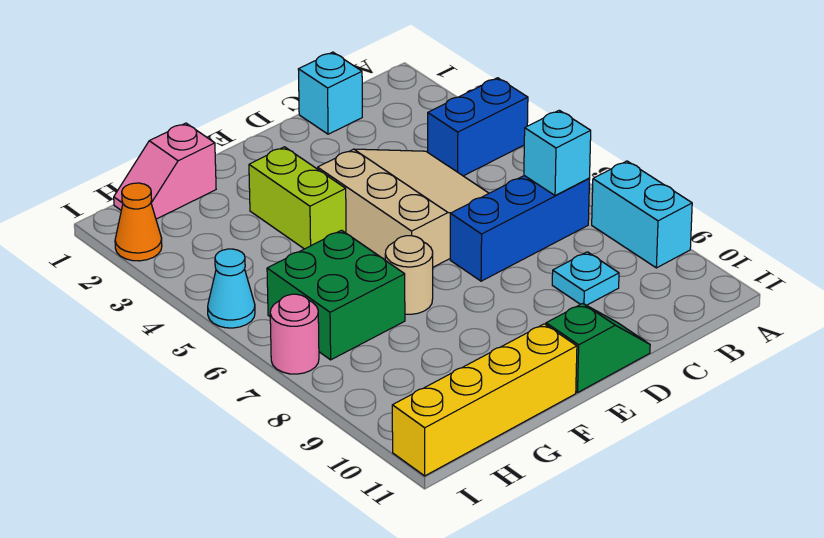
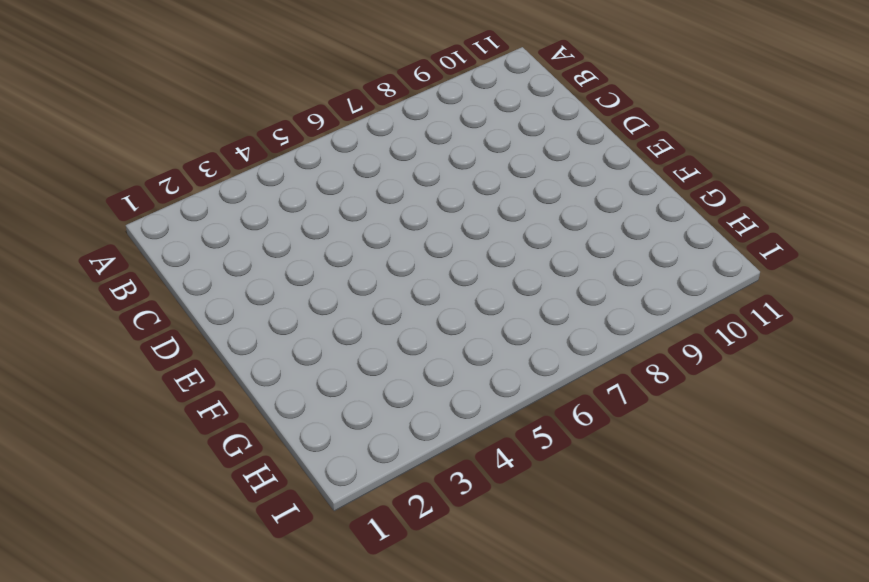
none -> blue brick A4:B4 level 1
none -> cyan brick A8:A9 level 1
none -> blue brick B7:D7 level 1

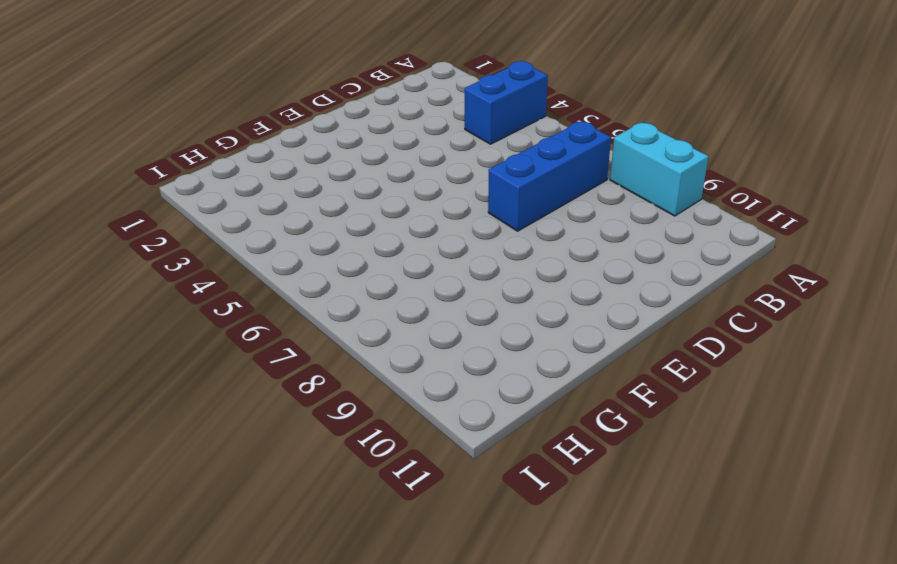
none -> cyan brick C1 level 1
none -> tan slope C4:E6 level 1 top E
none -> cyan plate C9 level 1

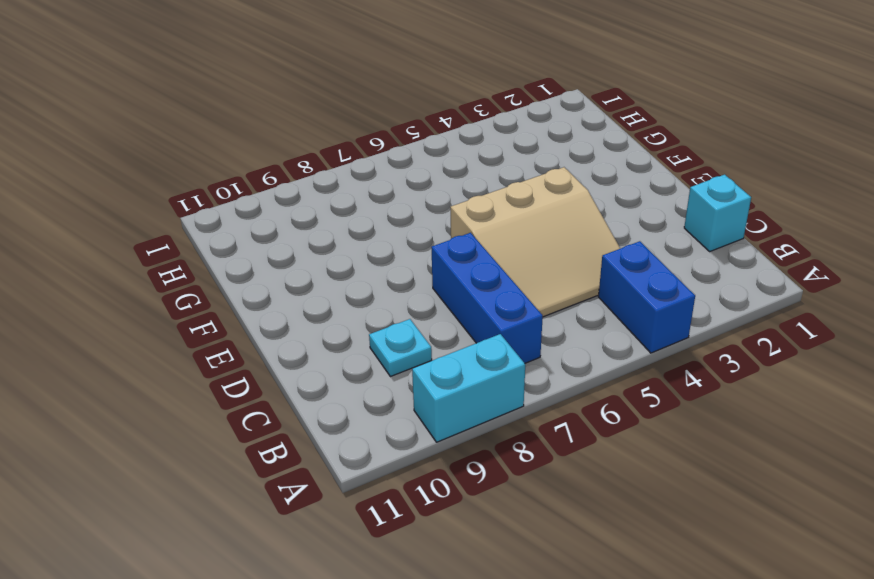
none -> green slope D11:E11 level 1 top E
none -> lime brick F3:F4 level 1
none -> tan round brick F7 level 1

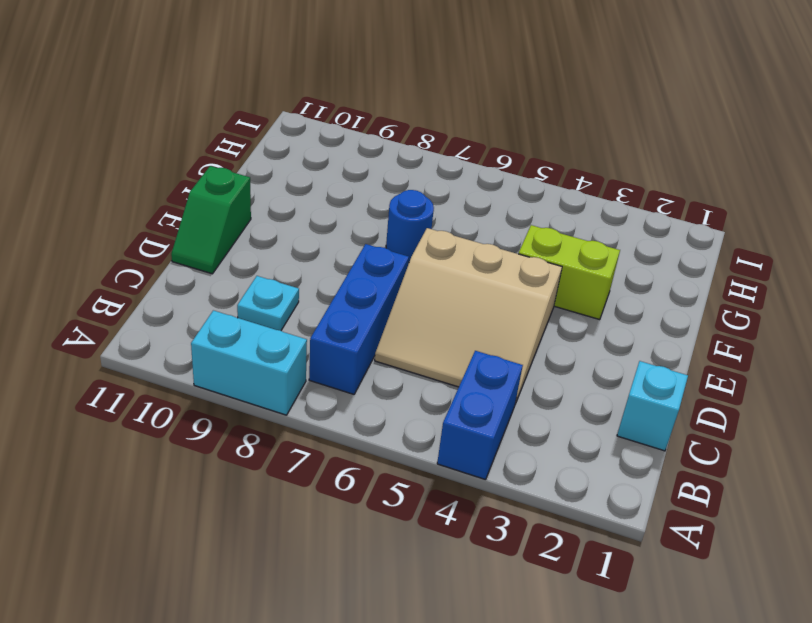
blue round brick F7 level 1 -> tan round brick F7 level 1
none -> yellow brick F11:I11 level 1
none -> pink slope G1:H1 level 1 top G
none -> green brick G6:H7 level 1

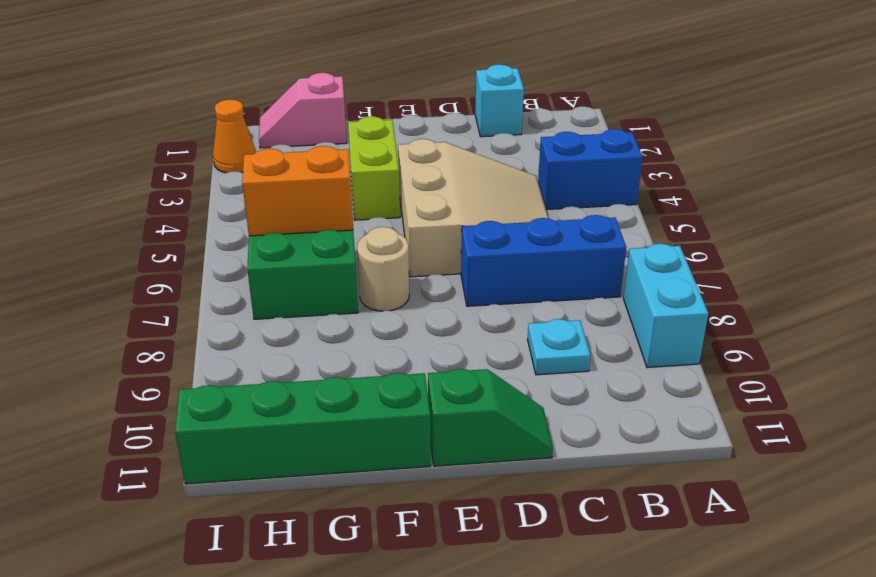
green brick F11:I11 level 1 -> yellow brick F11:I11 level 1
orange brick G6:H6 level 2 -> none
none -> cyan cone I5 level 1
none -> pink round brick I7 level 1
none -> cyan brick B7 level 2

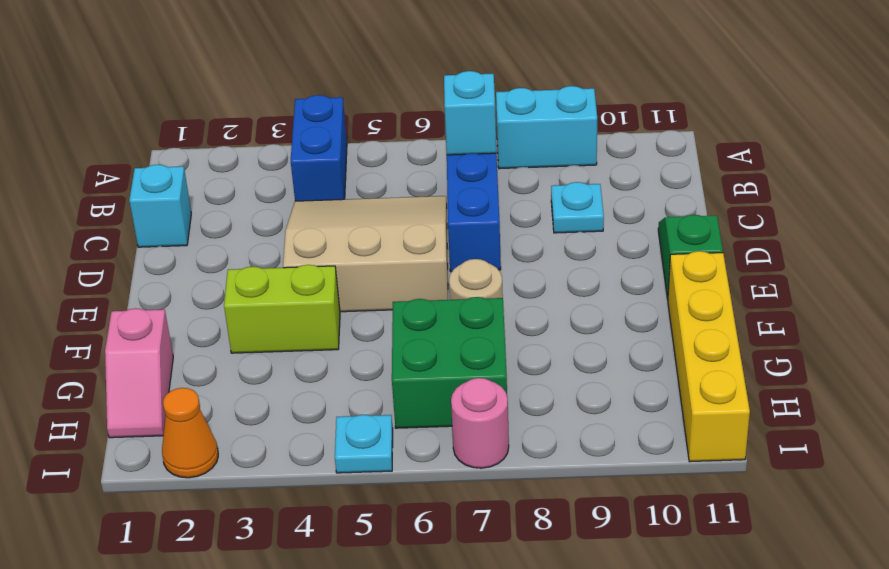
cyan plate I5 level 1 -> cyan cone I5 level 1

